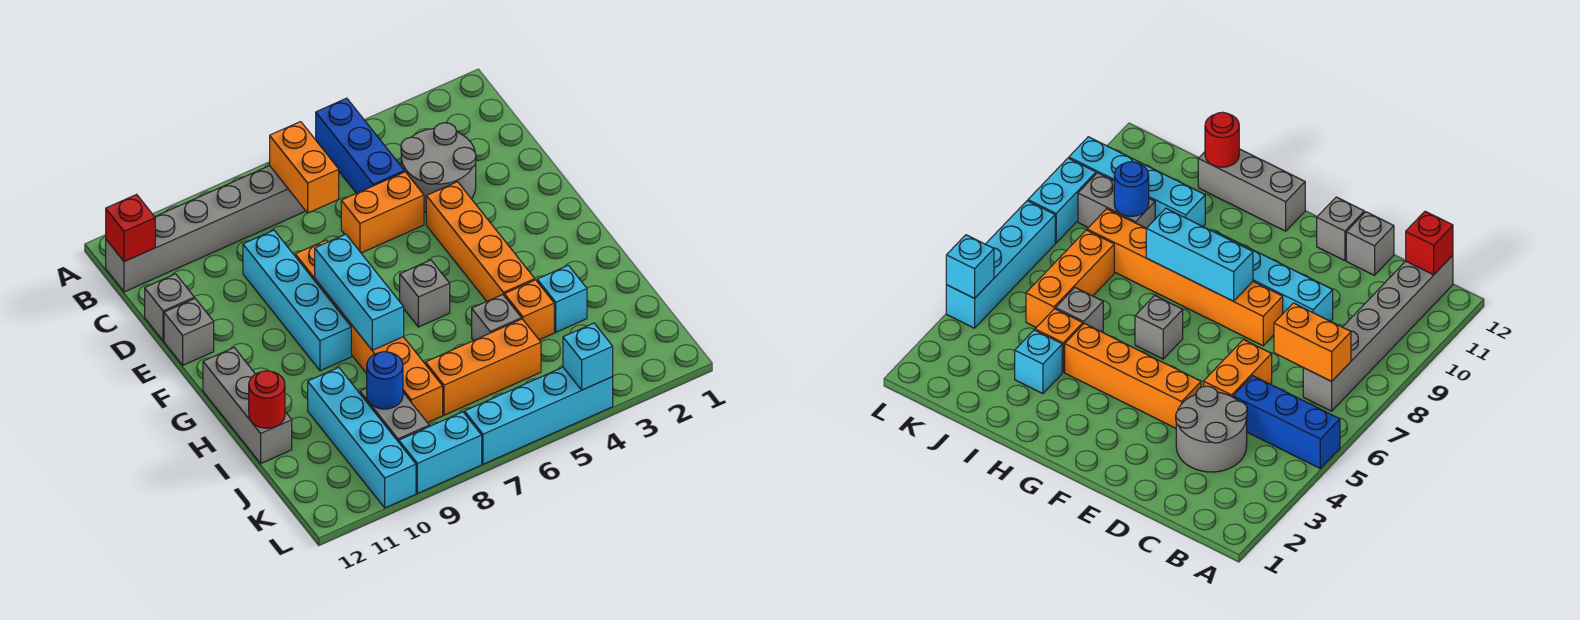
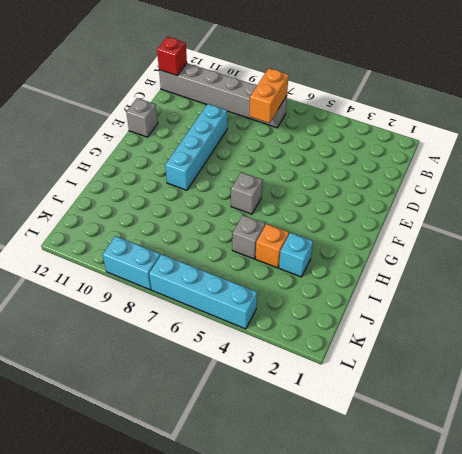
none -> blue brick A5:C5 level 1
none -> grey round brick C3:D4 level 1
none -> orange brick D5:D6 level 1

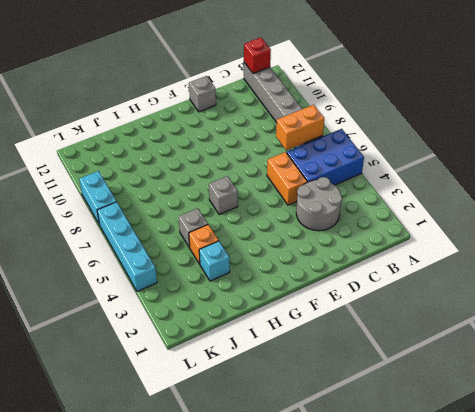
blue brick A5:C6 level 1 -> blue brick A5:C5 level 1
none -> cyan brick D9:G9 level 1
none -> grey brick D12 level 1
none -> orange brick E4:H4 level 1

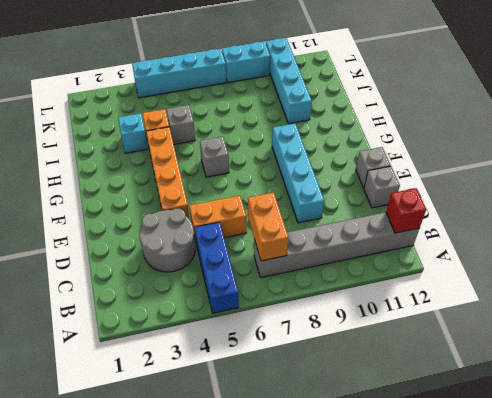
none -> orange brick E8:J8 level 1
none -> grey brick G12:I12 level 1
none -> orange brick J5:J7 level 1

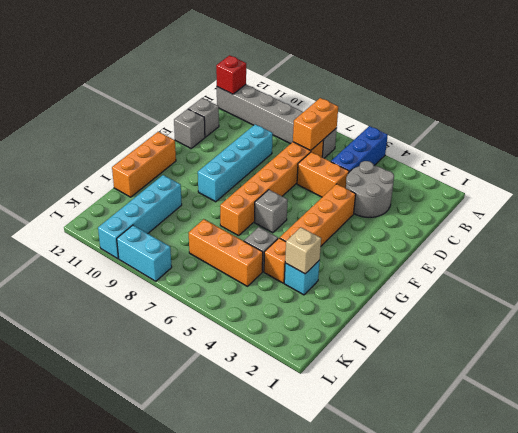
orange brick C7:H7 level 1 -> orange brick E8:J8 level 1
orange brick G12:I12 level 1 -> grey brick G12:I12 level 1
tan brick I3 level 2 -> none
none -> grey brick J9:K9 level 1
none -> cyan brick L4:L7 level 1
none -> cyan brick F8:H8 level 2

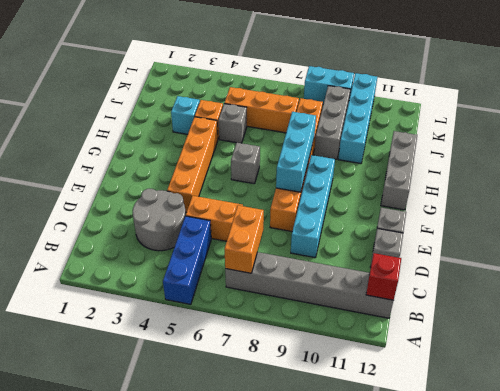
grey brick I9:K9 level 1 -> grey brick J9:K9 level 1
none -> cyan brick L4:L7 level 1
none -> red round brick I12 level 2
none -> blue round brick J9 level 2

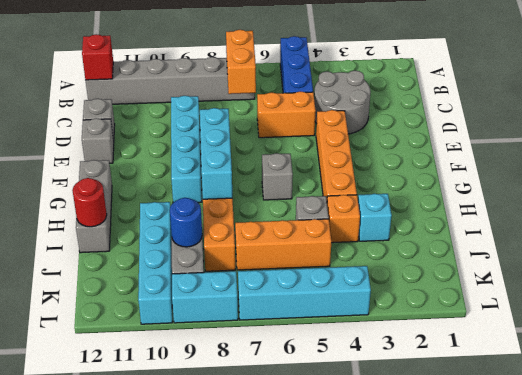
none -> cyan brick L4 level 2

